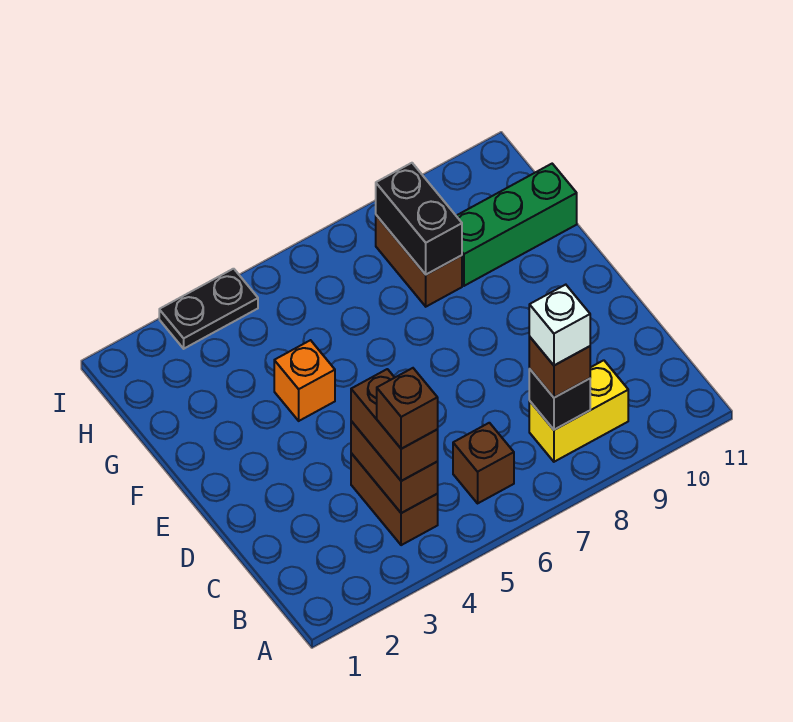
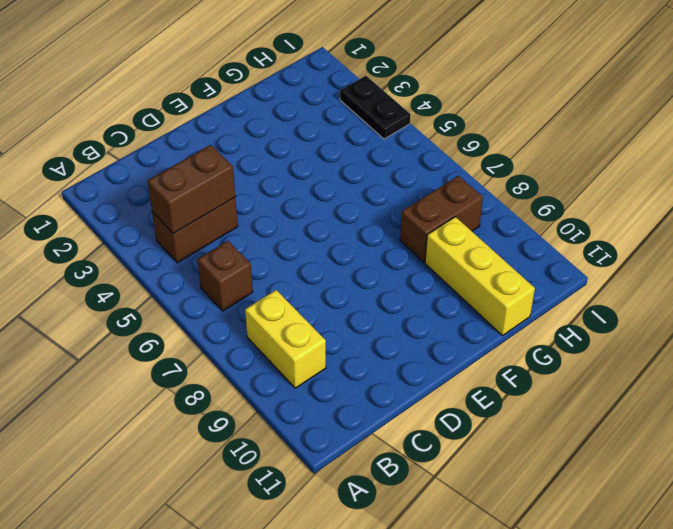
yellow brick G9:G11 level 1 -> green brick G9:G11 level 1
none -> orange brick F4 level 1
none -> black brick B8 level 2
none -> black brick G8:H8 level 2

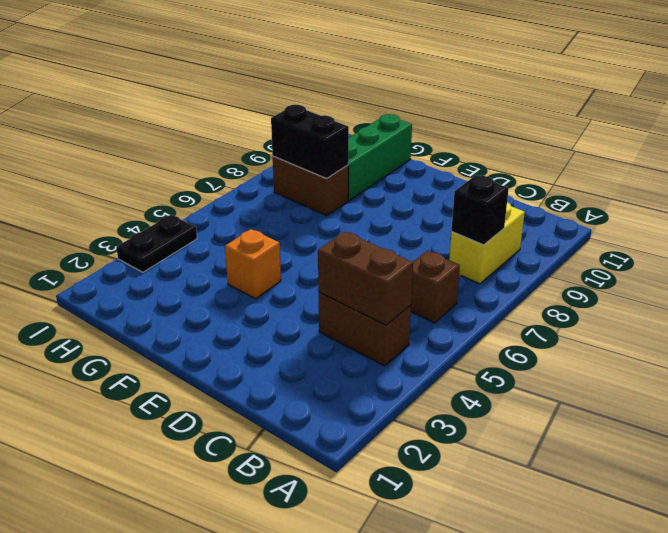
none -> brown brick B4:C4 level 3
none -> brown brick B8 level 3
none -> brown brick B4 level 4

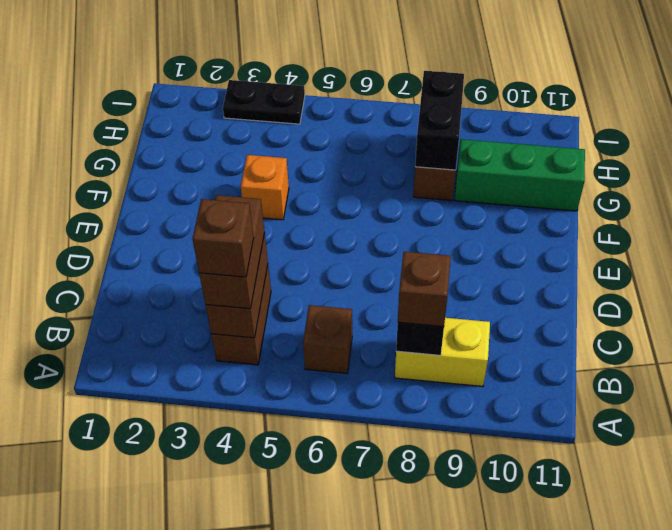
none -> white brick B8 level 4

